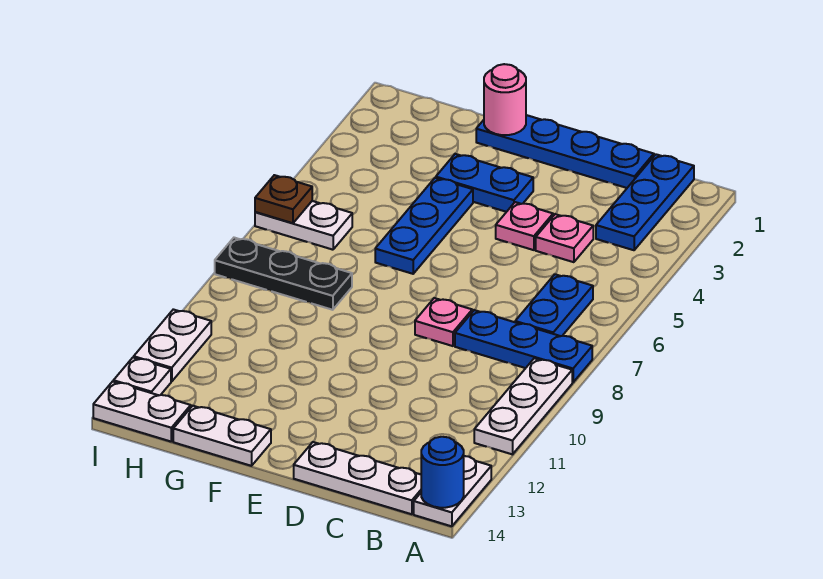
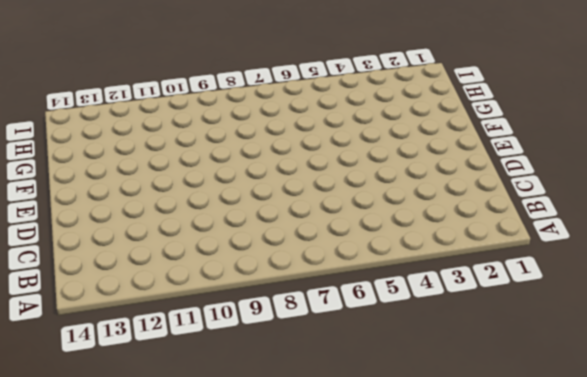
none -> blue plate A8:C8 level 1
none -> white plate A9:A11 level 1
none -> white plate A13:A14 level 1

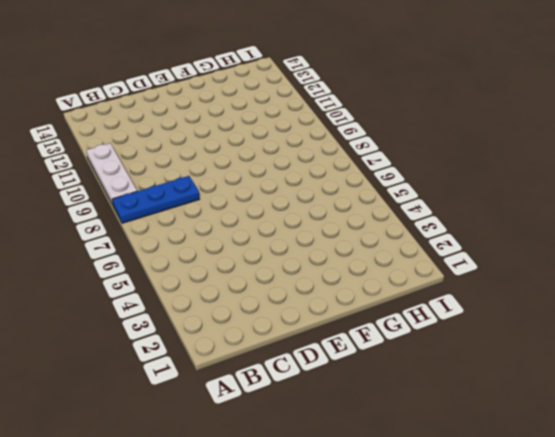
none -> white plate A13:A14 level 1
none -> blue plate B1:B3 level 1
none -> blue plate B6:B7 level 1

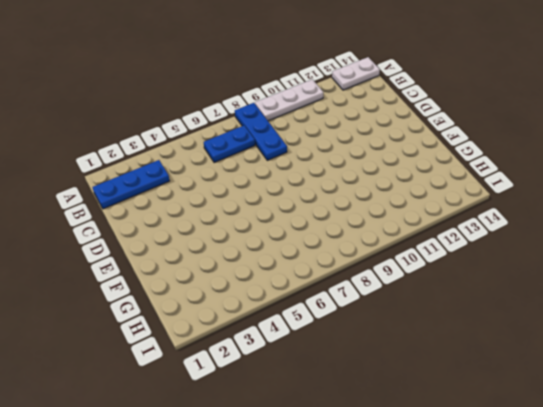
none -> white plate B14:D14 level 1
none -> blue plate C1:F1 level 1
none -> pink plate C4 level 1

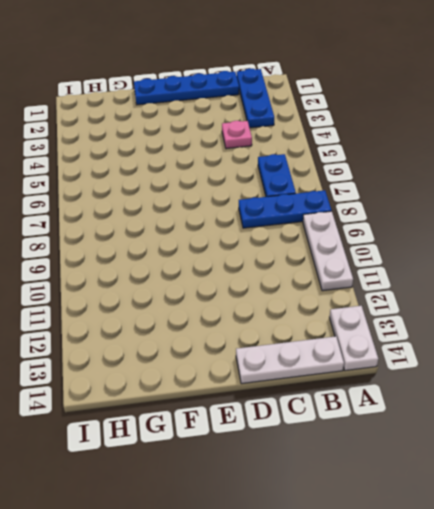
none -> pink plate D4 level 1
none -> pink plate D8 level 1
none -> blue plate E3:F3 level 1

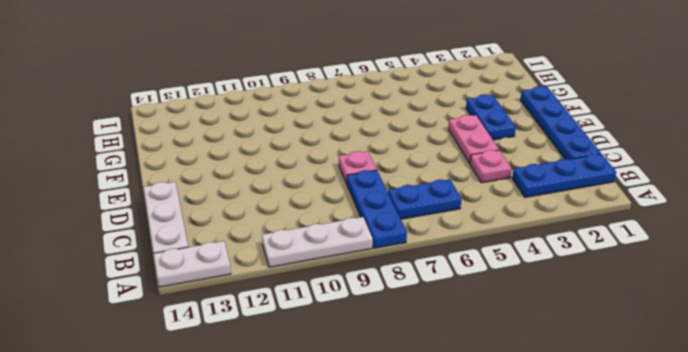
pink plate D4:E4 level 1 -> pink plate D4 level 1
none -> blue plate F4:F6 level 1
none -> white plate F14:G14 level 1
none -> black plate G8:I8 level 1

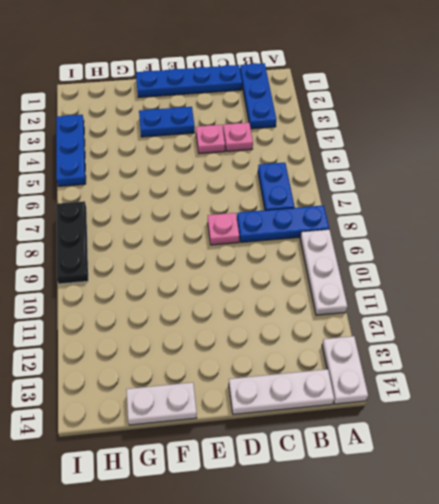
blue plate I3:I5 level 1 -> blue plate F4:F6 level 1
black plate I7:I9 level 1 -> black plate G8:I8 level 1
none -> white plate H6:I6 level 1
none -> white plate H14:I14 level 1
none -> white plate I11:I12 level 1

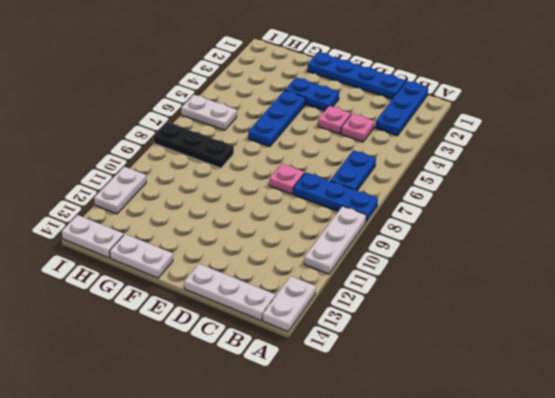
none -> white plate I13 level 1
none -> blue round brick A14 level 2
none -> pink round brick F1 level 2

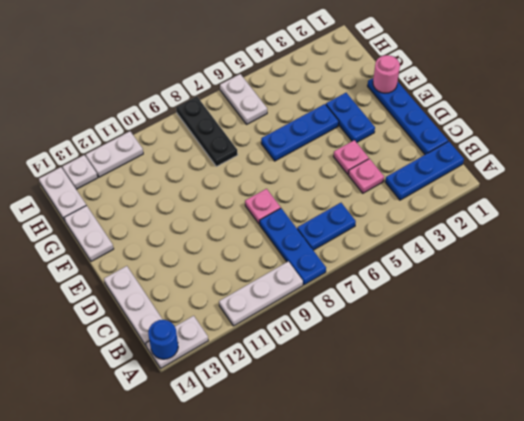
none -> brown plate I6 level 2

